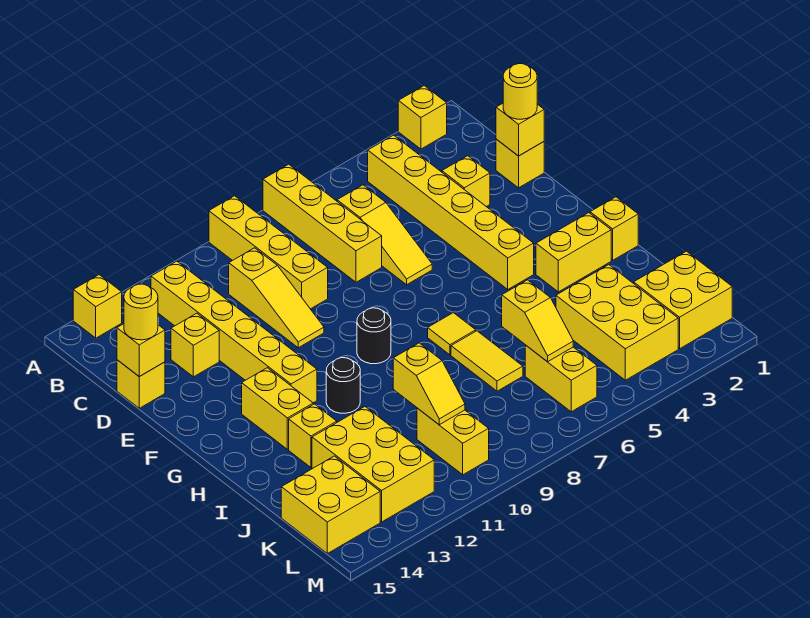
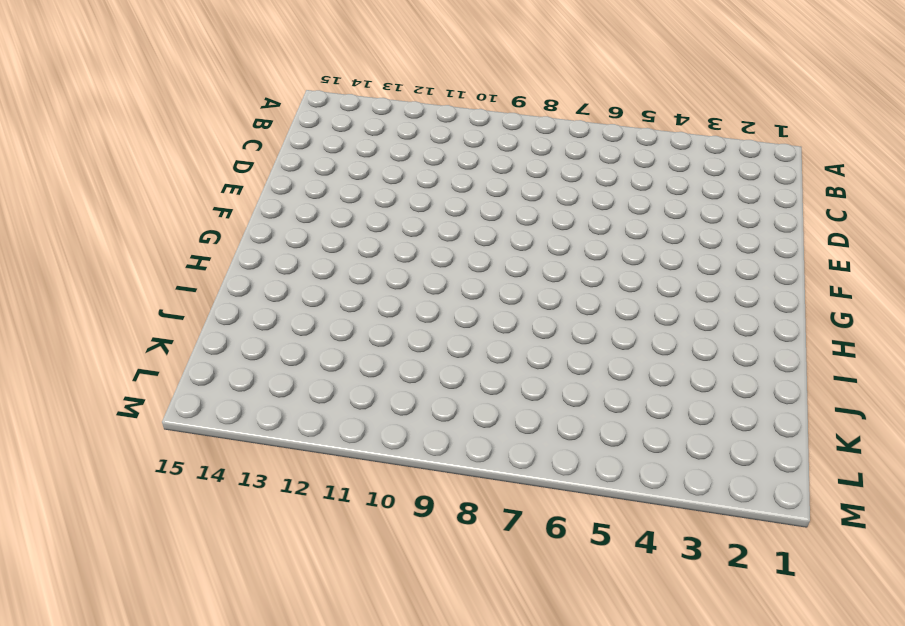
none -> yellow brick A2 level 1
none -> yellow brick A7:D7 level 1
none -> yellow brick A9:D9 level 1
none -> yellow brick A14 level 1

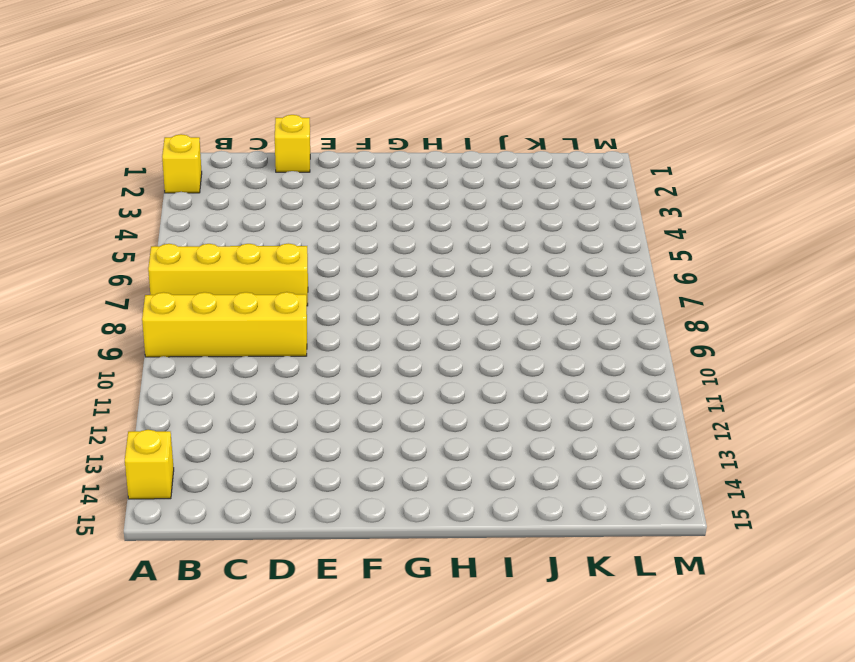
none -> yellow brick B4:G4 level 1
none -> yellow brick B12:G12 level 1
none -> yellow slope C6:E6 level 1 top C
none -> yellow slope C10:E10 level 1 top C

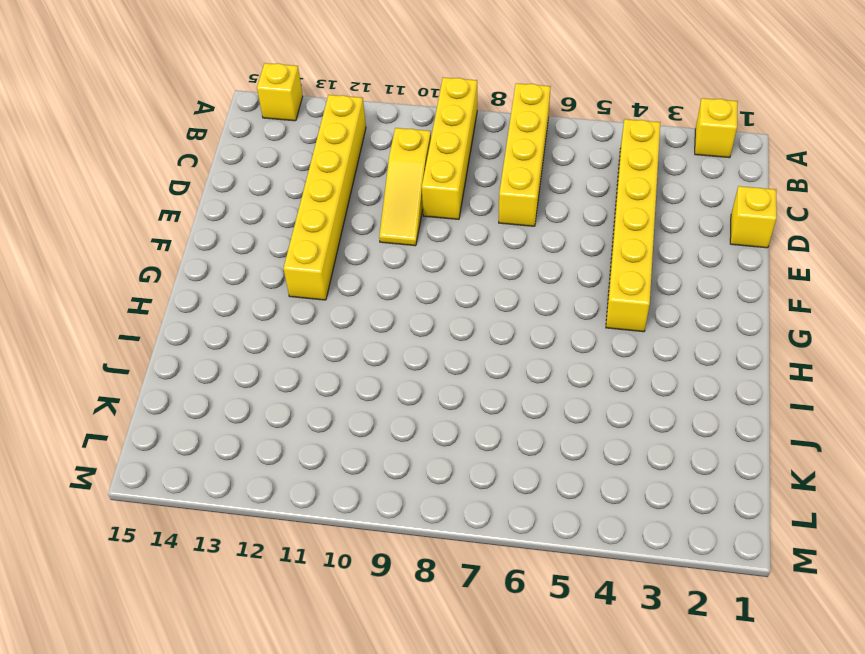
none -> yellow slope C6:E6 level 1 top C
none -> yellow brick D3 level 1
none -> yellow brick D13 level 1
none -> yellow brick D15 level 1

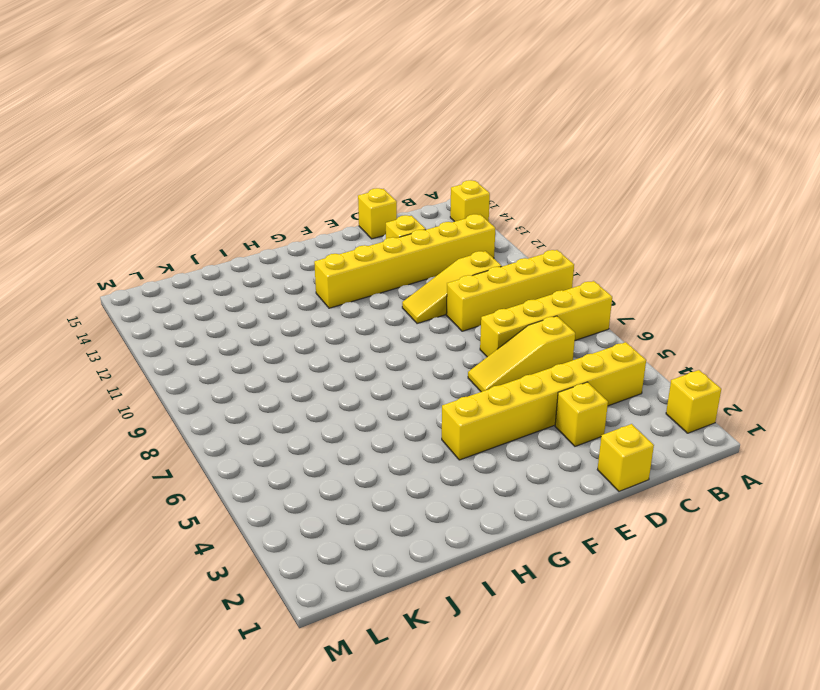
none -> black round brick G9 level 1
none -> yellow brick G13:H13 level 1
none -> yellow brick H1 level 1
none -> yellow brick H2:H3 level 1

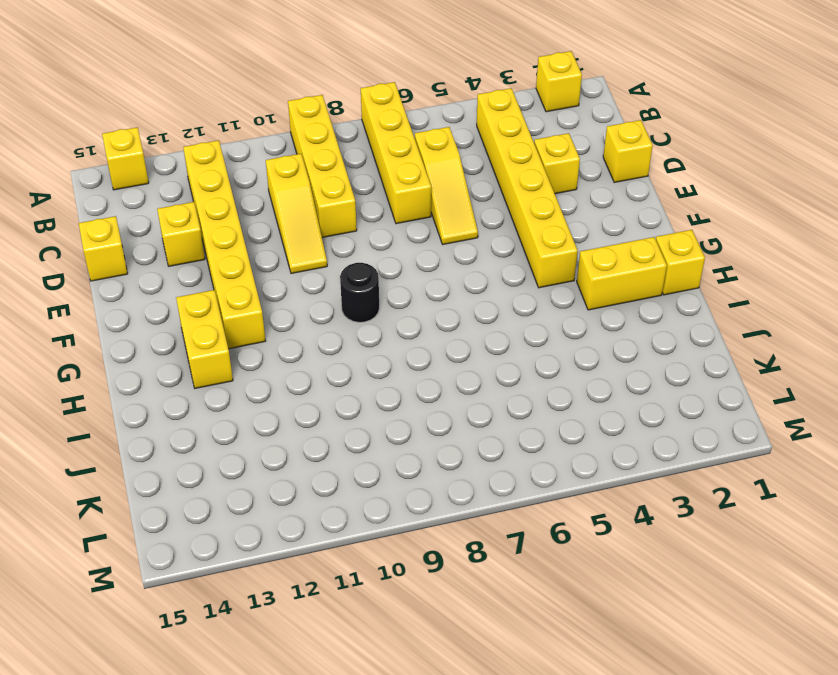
none -> yellow tile H7 level 1
none -> black round brick H11 level 1
none -> yellow tile I7:J7 level 1
none -> yellow brick I13 level 1

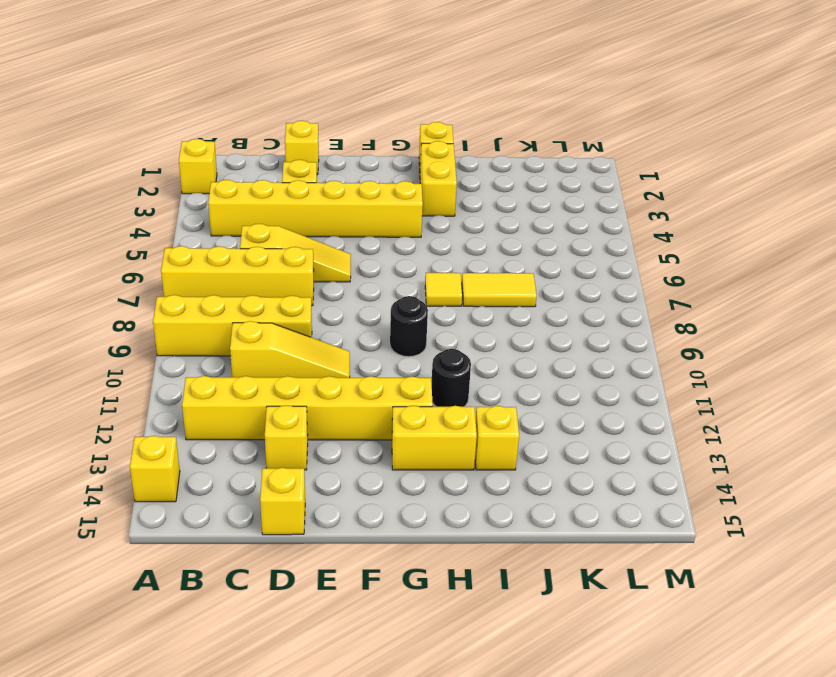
none -> yellow brick J3:L4 level 1
none -> yellow brick J12:L13 level 1
none -> yellow brick K1:L2 level 1
none -> yellow brick K6:L6 level 1

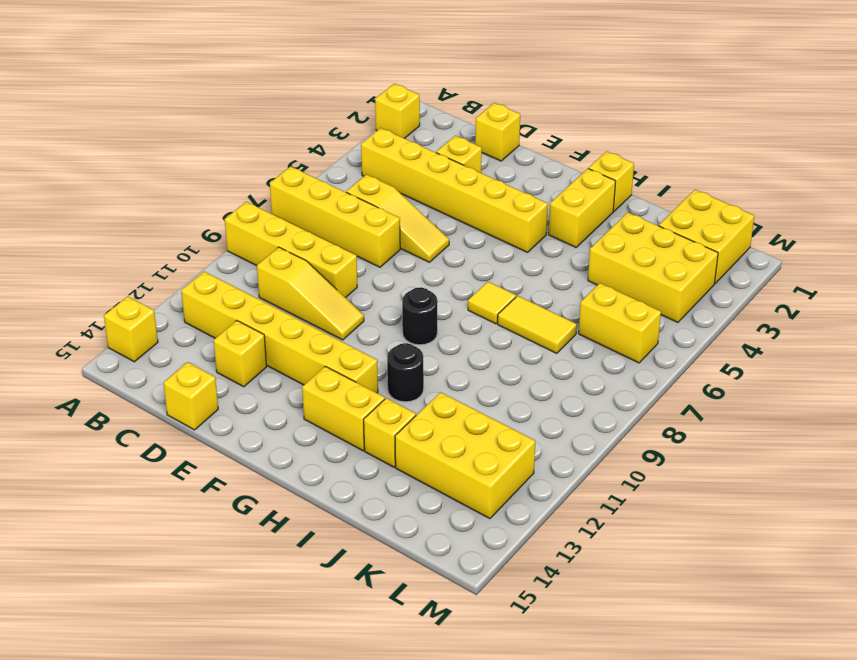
none -> yellow brick K10:L10 level 1
none -> yellow brick K14:L15 level 1
none -> yellow brick D1 level 2
none -> yellow brick D15 level 2

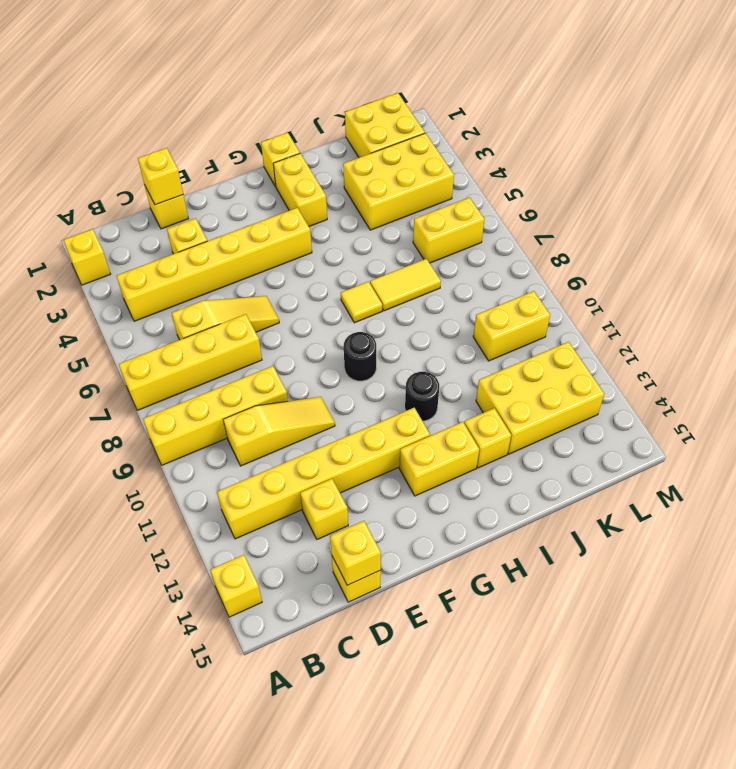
none -> yellow brick K14:L15 level 1
none -> yellow slope J6:K6 level 2 top J
none -> yellow slope J10:K10 level 2 top J
none -> yellow round brick D1 level 3

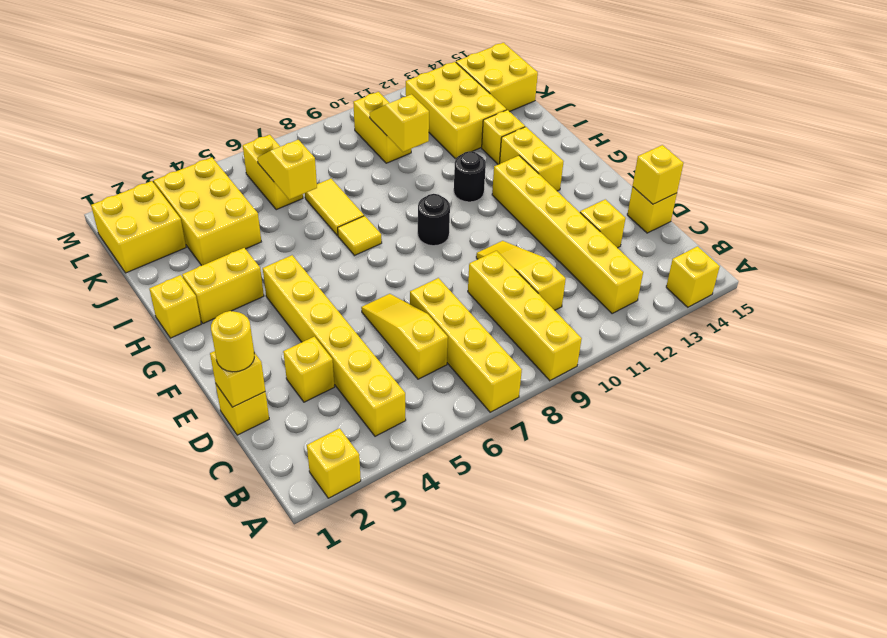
none -> yellow round brick D15 level 3

